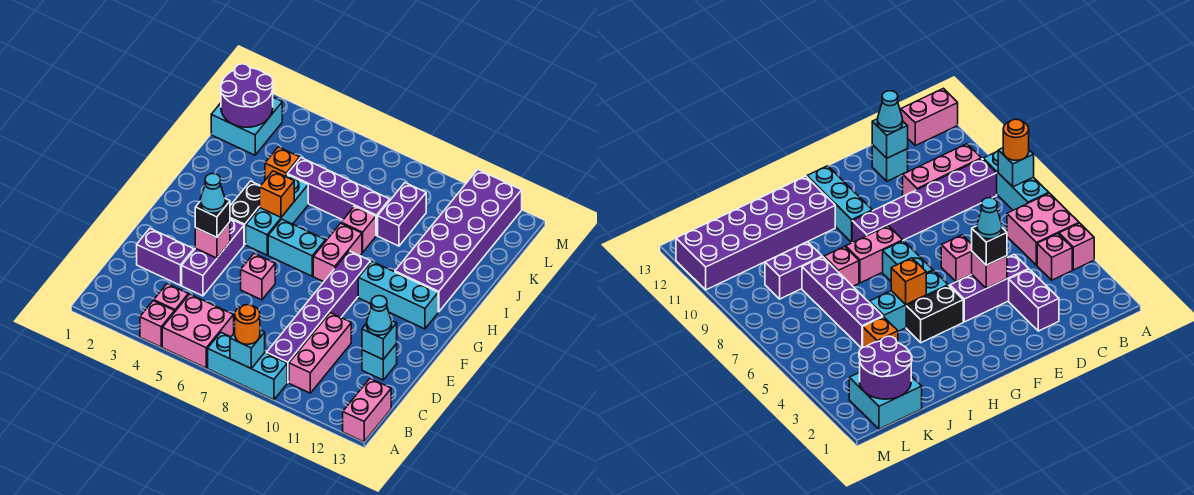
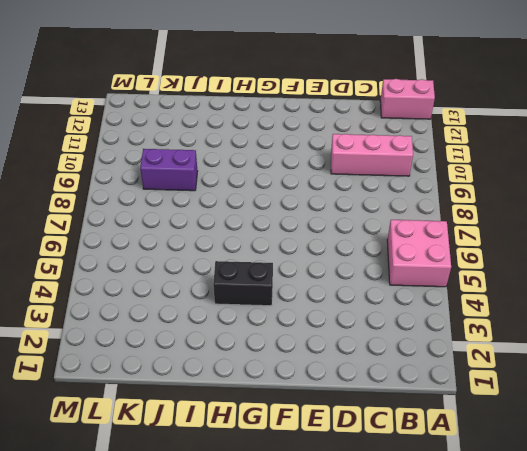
none -> pink brick A4 level 1
none -> cyan brick A7:A9 level 1
none -> pink brick B4 level 1
none -> purple brick B9:G9 level 1

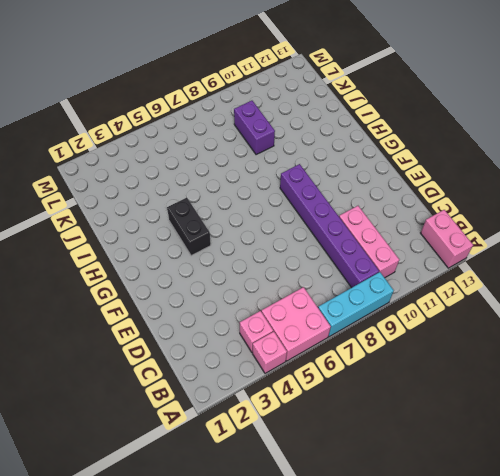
none -> purple brick D2:D3 level 1
none -> purple brick D4:F4 level 1
none -> cyan brick D12 level 1
none -> pink brick E6 level 1

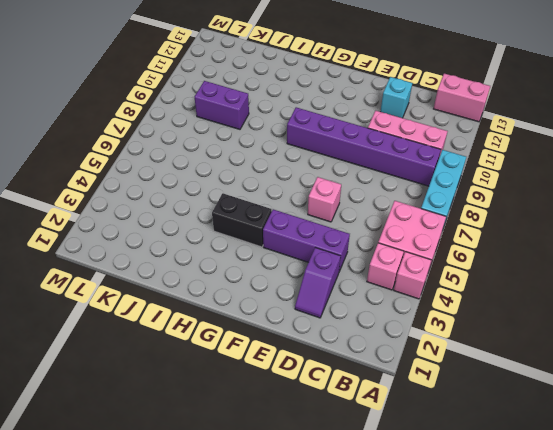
purple slope D2:D3 level 1 top 3 -> purple brick D2:D3 level 1
none -> cyan brick G5:I5 level 1
none -> cyan brick G6:G7 level 1
none -> pink brick G8:H8 level 1
none -> cyan brick G10:G12 level 1

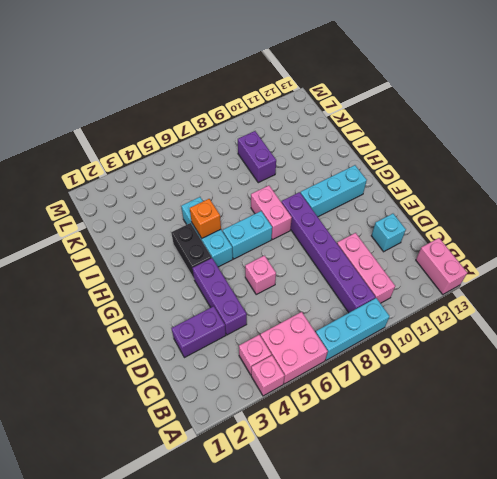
none -> purple brick H11:M12 level 1
none -> pink brick I8 level 1
none -> orange brick J4 level 1
none -> purple brick J5:J8 level 1

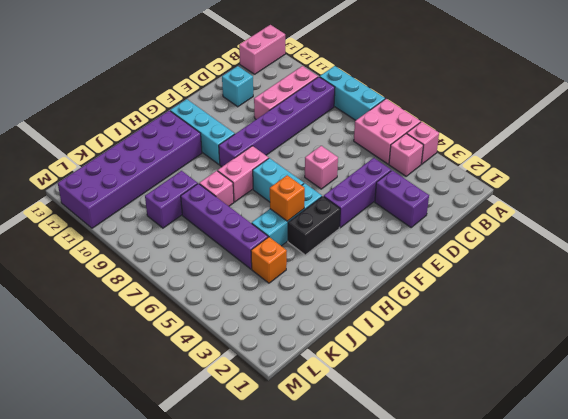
none -> cyan brick K1:L2 level 1
none -> cyan brick A8 level 2
none -> cyan brick D12 level 2
none -> pink brick E4 level 2

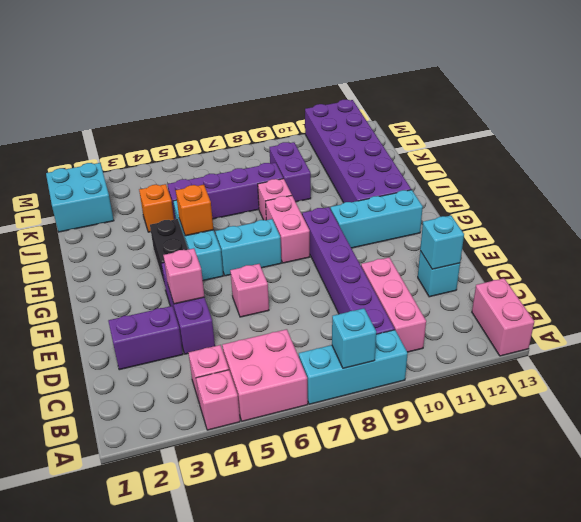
none -> purple round brick K1:L2 level 2
none -> orange round brick A8 level 3
none -> cyan cone D12 level 3
none -> black brick E4 level 3

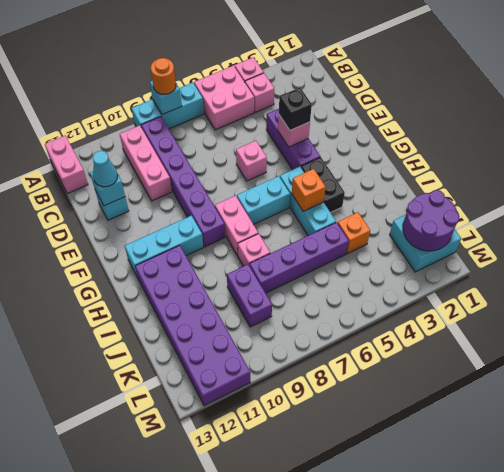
none -> purple brick D2:D3 level 1
none -> cyan cone E4 level 4

